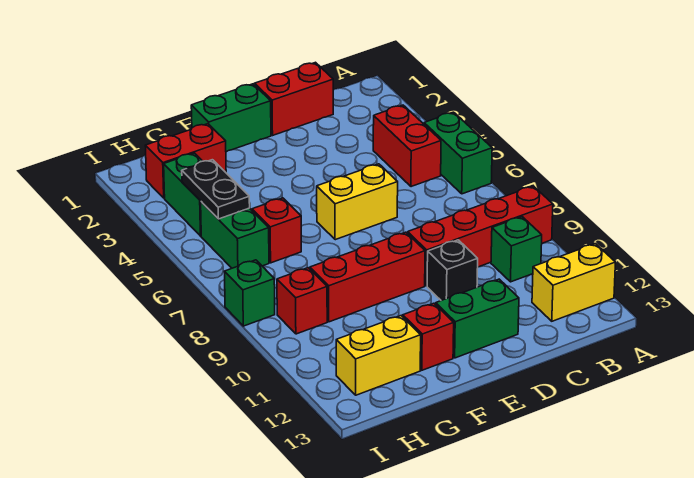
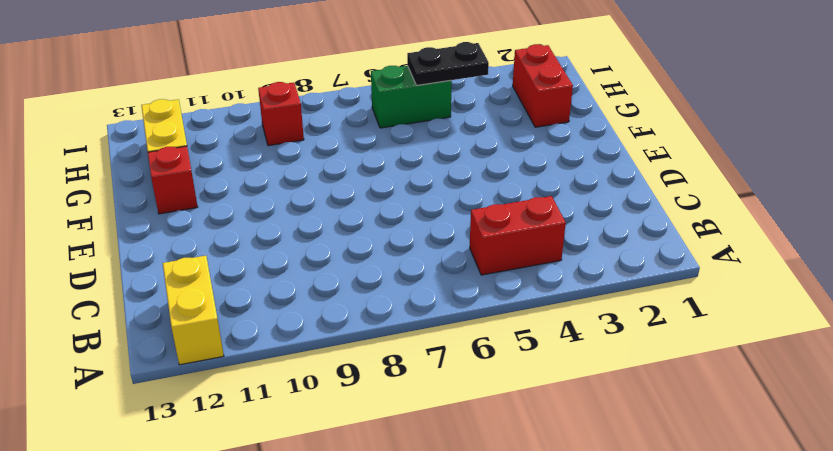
none -> green brick A5:A6 level 1
none -> red brick A9:D9 level 1
none -> green brick B10 level 1

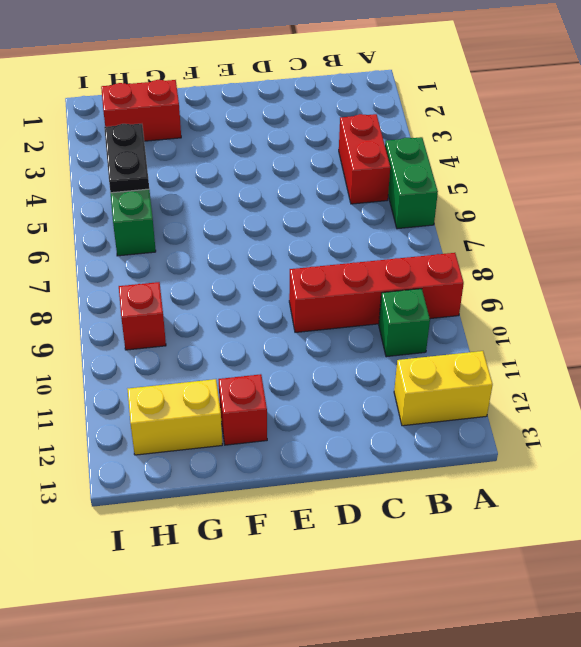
none -> red brick C1:D1 level 1
none -> yellow brick D6:E6 level 1
none -> black brick D10 level 1

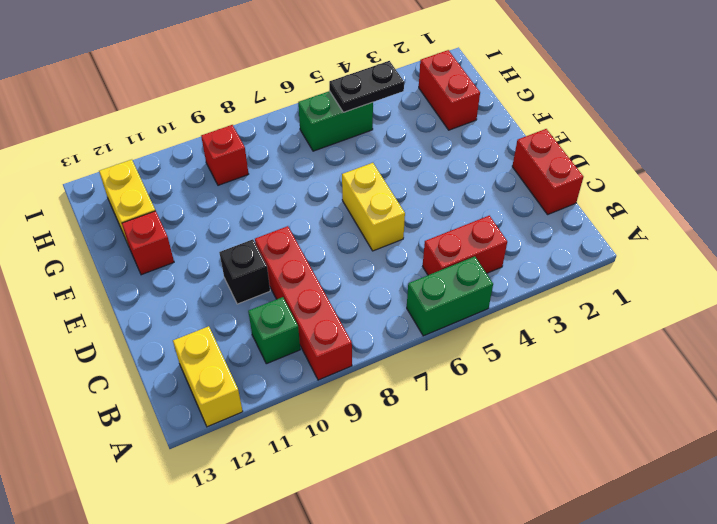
none -> green brick D12:E12 level 1
none -> green brick E1:F1 level 1
none -> red brick E9:G9 level 1

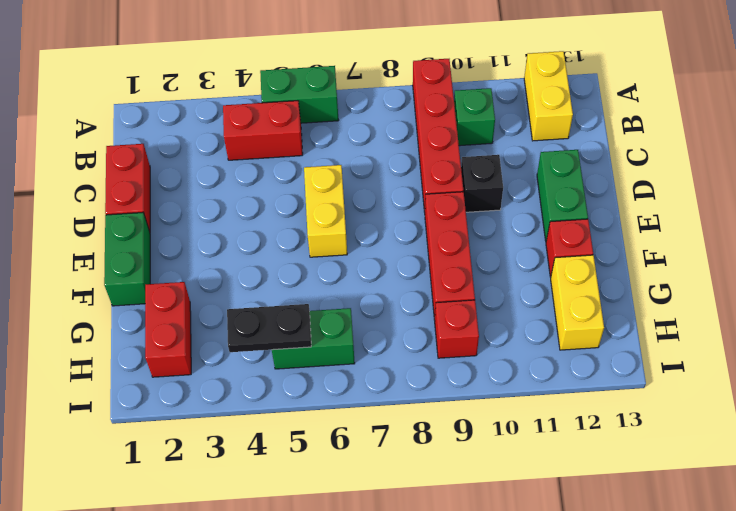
none -> red brick G6 level 1
none -> green brick H3:H4 level 1
none -> green brick I8 level 1

